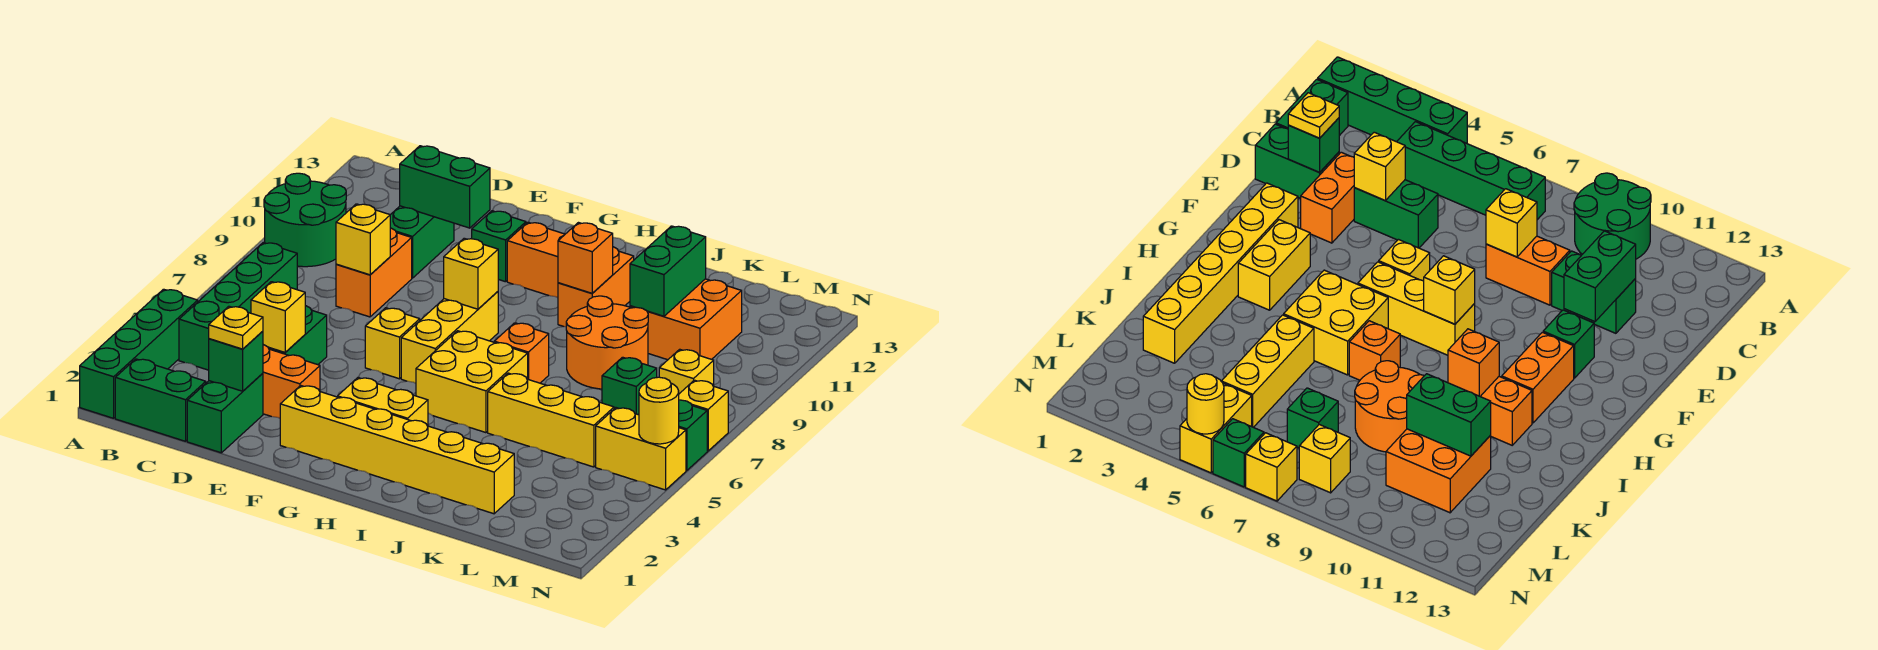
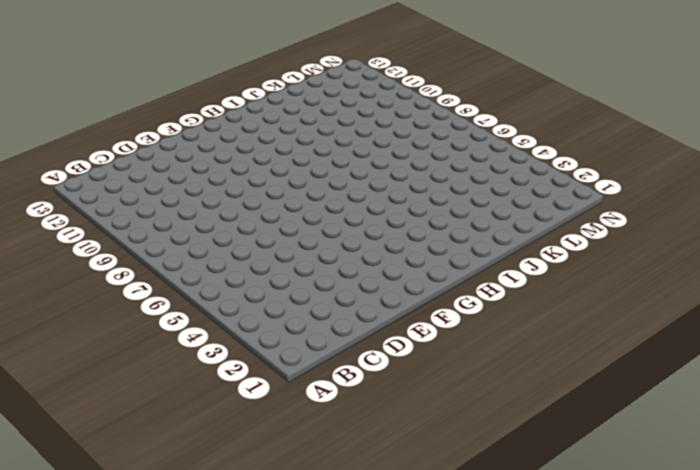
none -> green brick A1:A4 level 1
none -> green round brick A9:B10 level 1
none -> green brick B1:C1 level 1
none -> green brick B4:B7 level 1

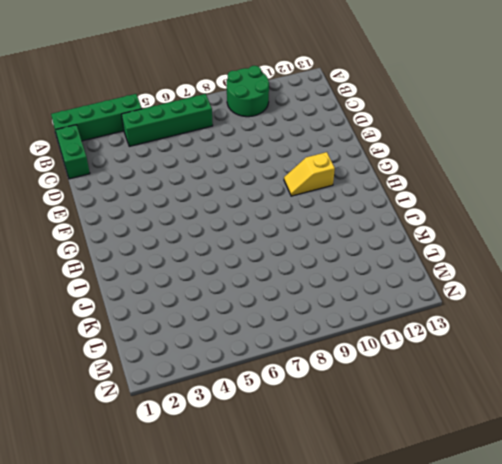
yellow slope G10:G11 level 1 top 11 -> orange brick G11:H11 level 1
none -> green brick D1:D2 level 1
none -> orange brick D3:E3 level 1
none -> green brick D4:D5 level 1
none -> orange brick D8:D9 level 1

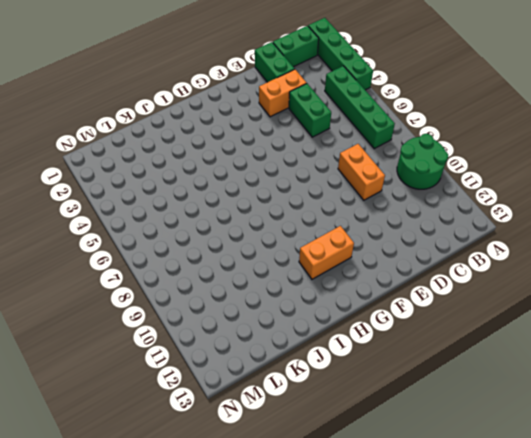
none -> green brick D10:D11 level 1
none -> yellow brick F2:K2 level 1
none -> yellow brick F6 level 1
none -> green brick F11 level 1

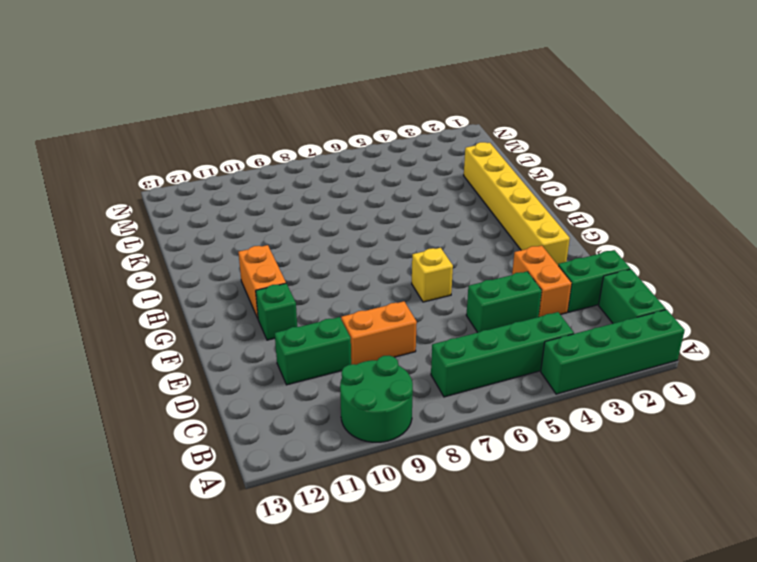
none -> yellow brick G3:H3 level 1
none -> yellow brick G6:G8 level 1
none -> yellow brick H5:I6 level 1
none -> orange brick I7 level 1

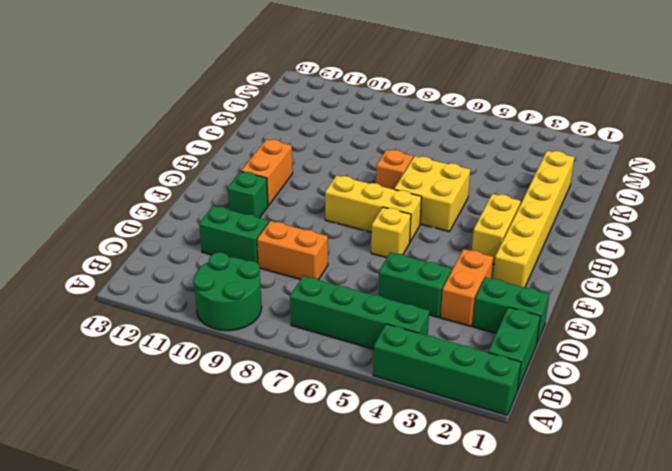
none -> orange brick I10:I11 level 1
none -> yellow brick J5:L5 level 1
none -> orange round brick J8:K9 level 1
none -> orange brick K10:L11 level 1

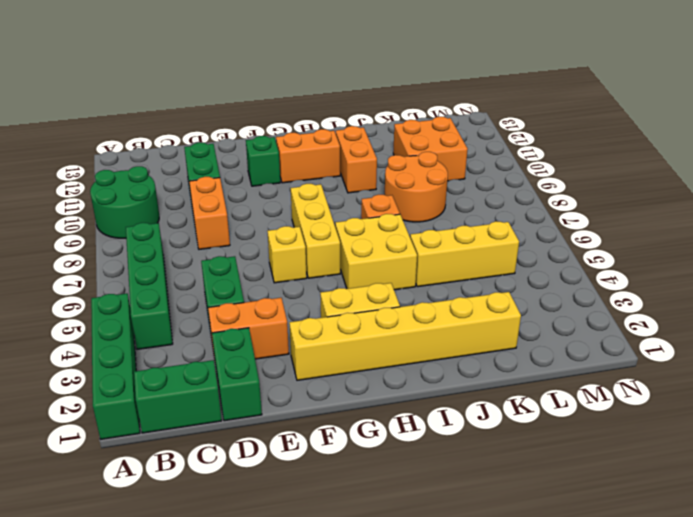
none -> green brick L7 level 1
none -> yellow brick M5:N5 level 1
none -> yellow brick M8 level 1
none -> green brick N6 level 1

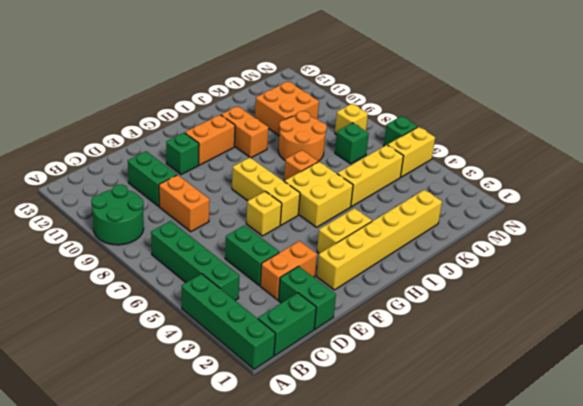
none -> yellow brick N7 level 1
none -> green brick D2 level 2
none -> yellow brick D4 level 2
none -> yellow brick D8 level 2

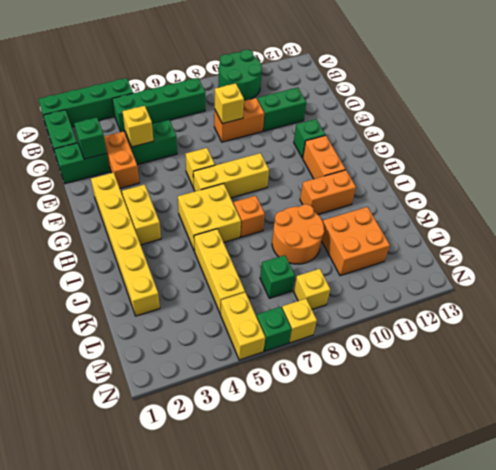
none -> green brick D11:E11 level 2
none -> yellow brick G8 level 2
none -> orange brick I10 level 2
none -> green brick K10:K11 level 2

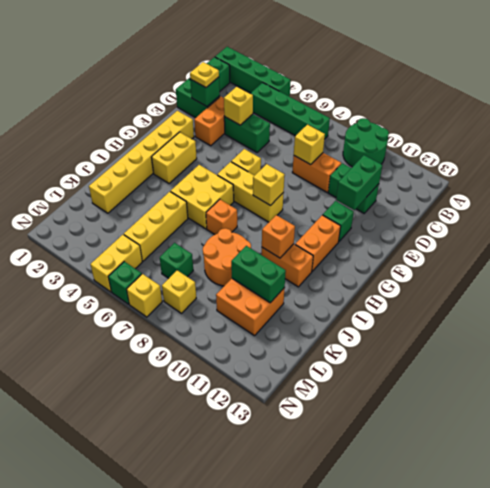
none -> yellow round brick N5 level 2

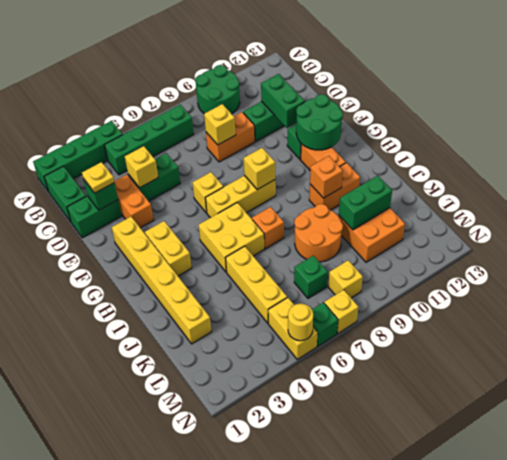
green round brick F11:G12 level 2 -> none

